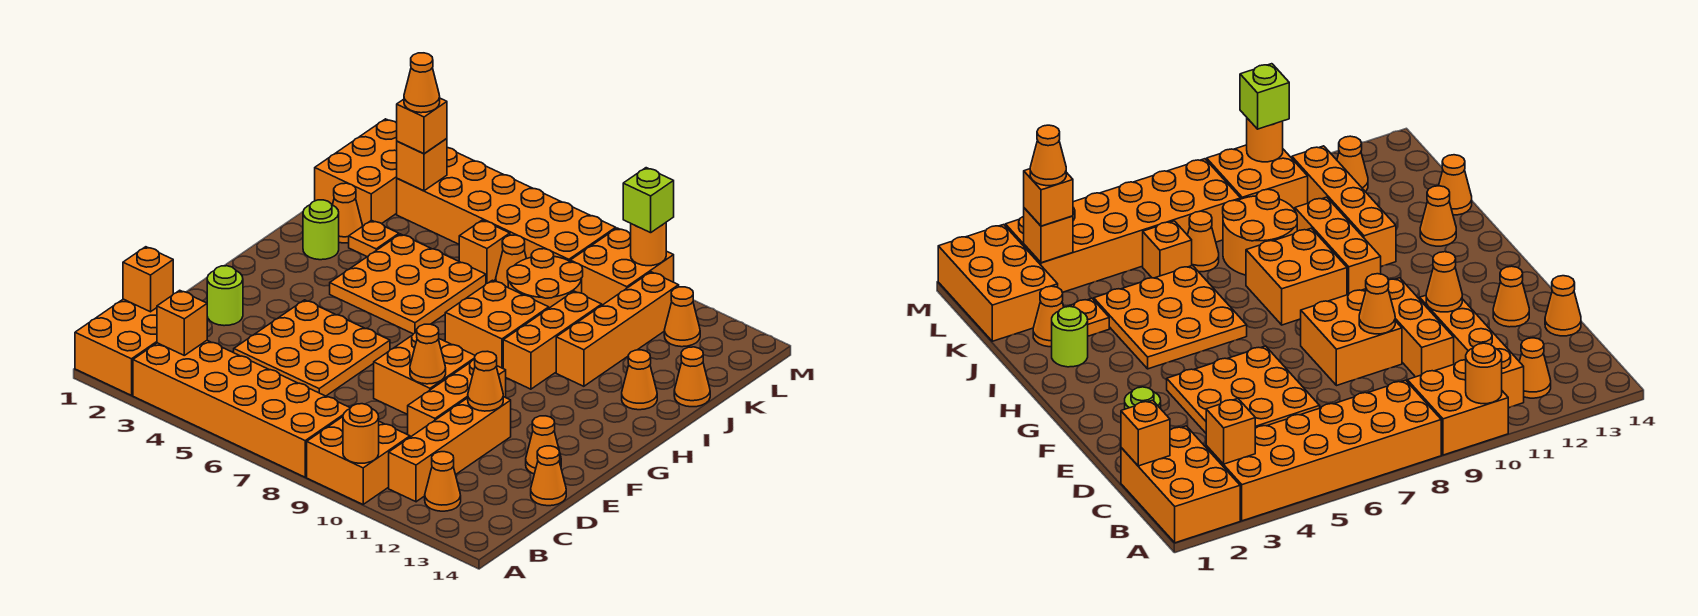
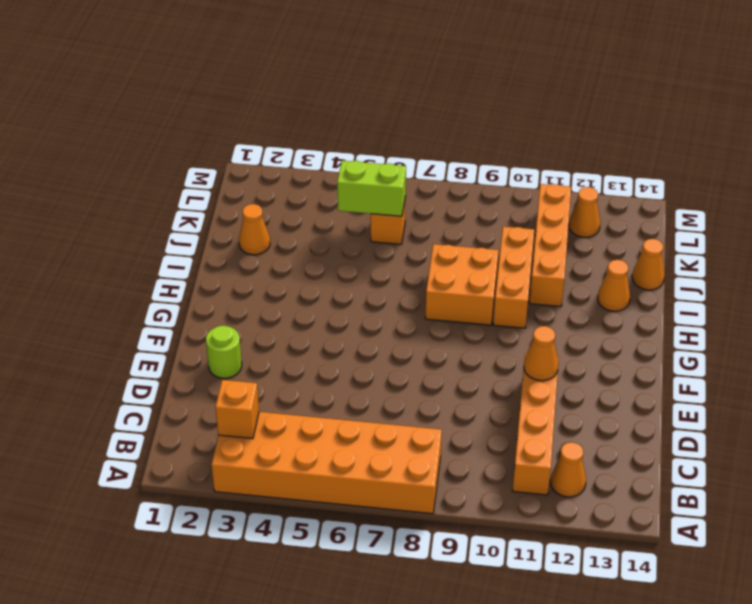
lime brick K5:K6 level 2 -> none
none -> orange brick A1:C2 level 1
none -> orange brick A9:B10 level 1
none -> orange plate D4:F6 level 1
none -> orange brick D10:F10 level 1

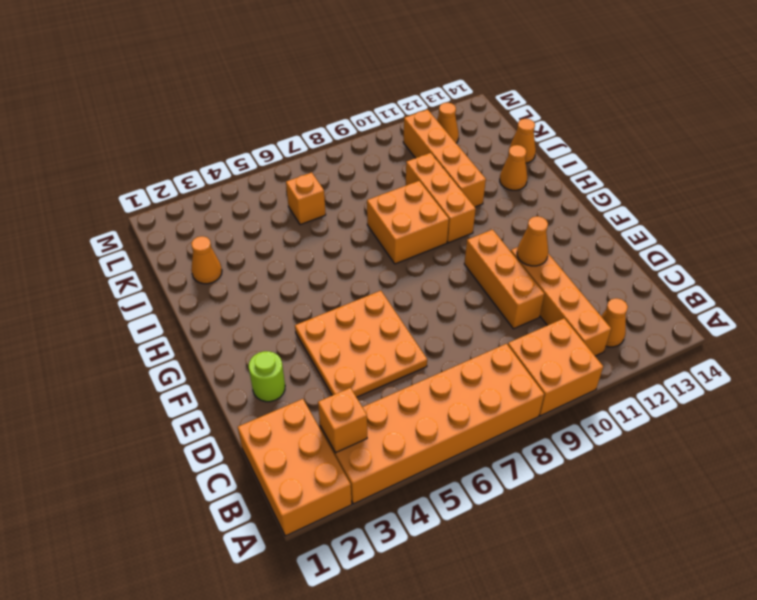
none -> orange cone D14 level 1
none -> orange brick E8:F9 level 1
none -> orange cone E13 level 1
none -> orange plate H4:J6 level 1

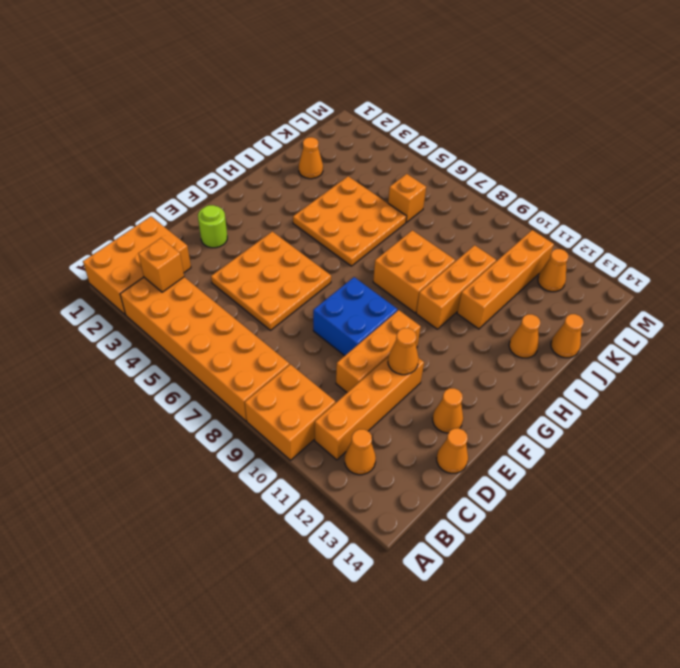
blue brick E8:F9 level 1 -> orange brick E8:F9 level 1
none -> lime round brick I2 level 1
none -> orange plate J3 level 1
none -> orange round brick J8:K9 level 1
none -> orange brick K1:M2 level 1

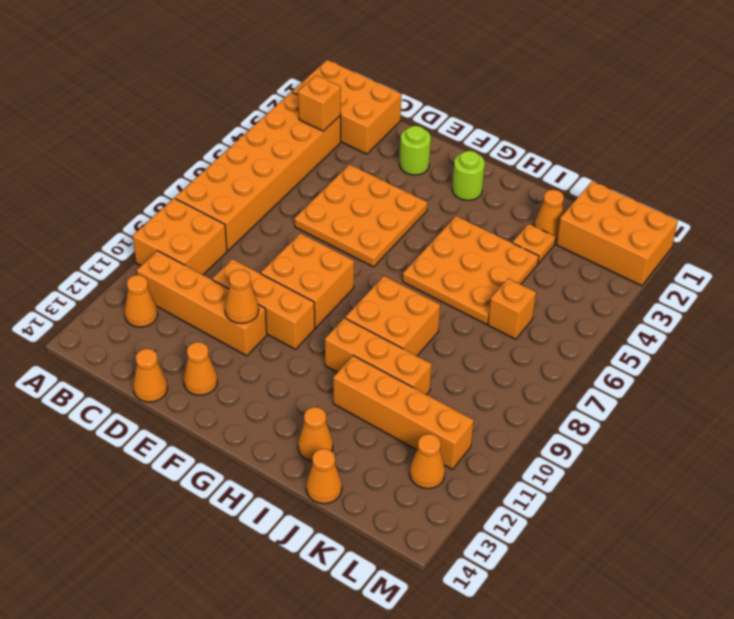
lime round brick G2 level 1 -> lime round brick I2 level 1
none -> orange round brick J8:K9 level 1
none -> orange cone K7 level 1
none -> orange brick L3:M8 level 1
none -> orange brick L9:M10 level 1

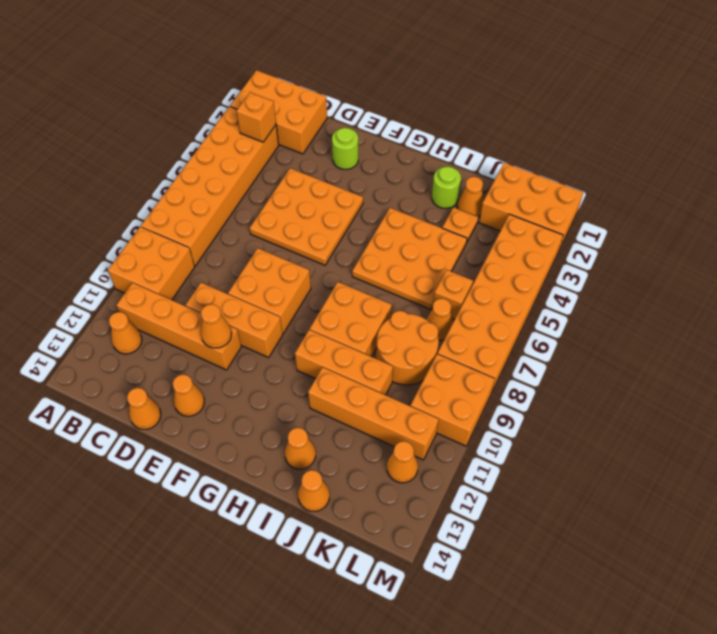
none -> orange round brick A10 level 2
none -> orange brick C1 level 2
none -> orange cone E9 level 2
none -> orange brick L3 level 2

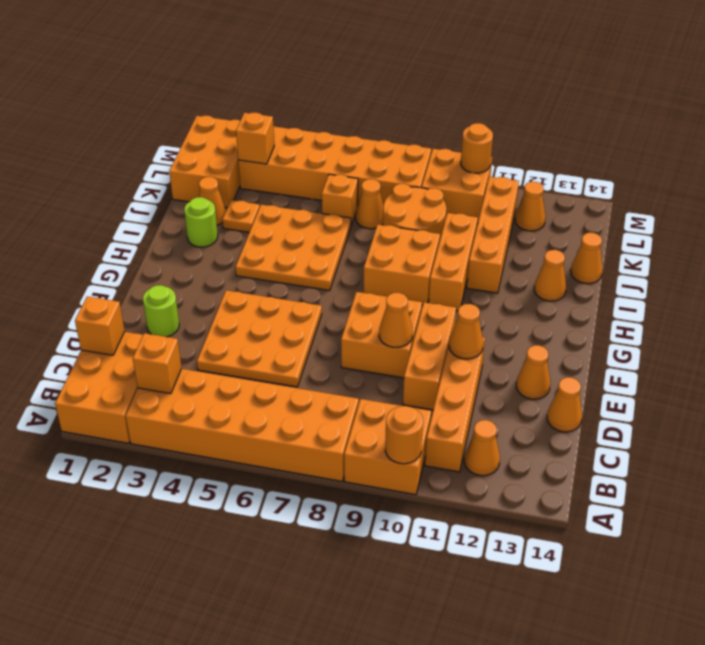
none -> orange brick L3 level 3
none -> lime brick M10 level 3
none -> orange cone L3 level 4

